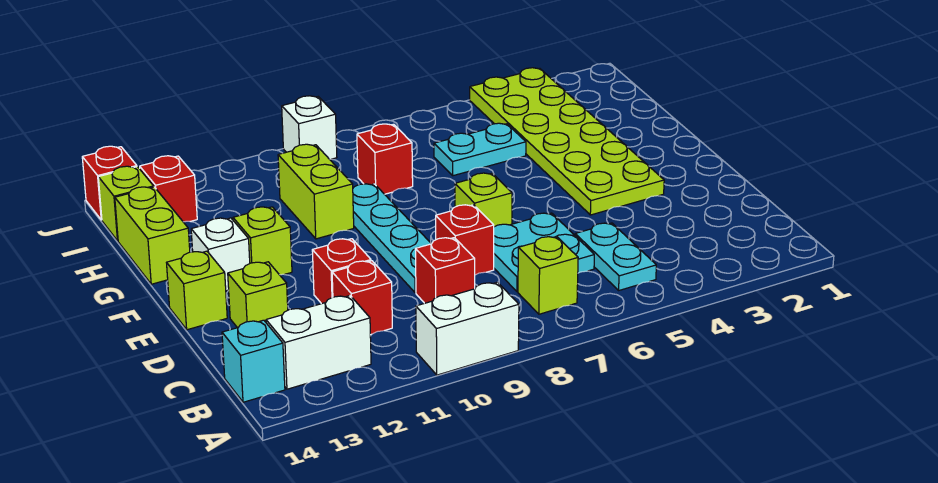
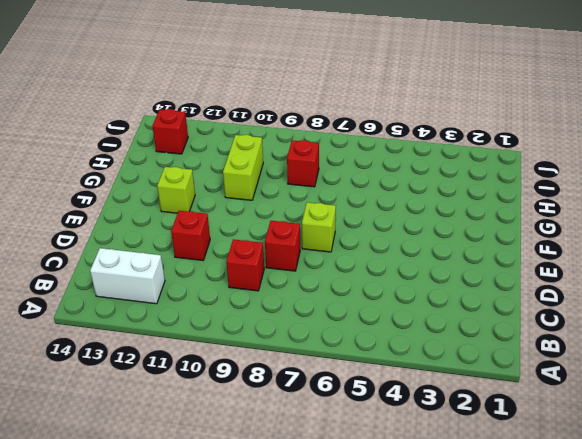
none -> white brick A9:A10 level 1
none -> cyan plate B5:C5 level 1
none -> lime brick B7 level 1

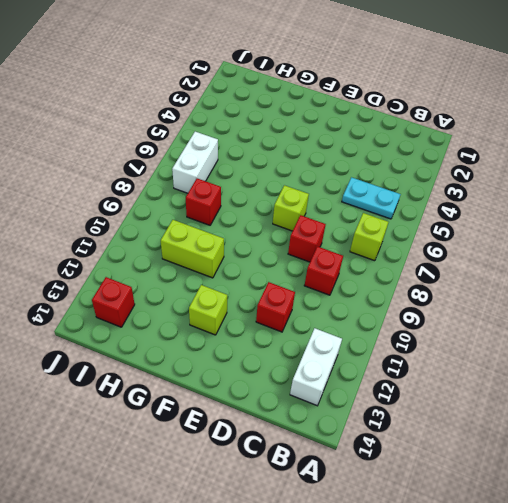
white brick I6:I7 level 1 -> white brick A9:A10 level 1
none -> cyan brick B14 level 1
none -> cyan plate C6:D7 level 1
none -> red brick C11 level 1

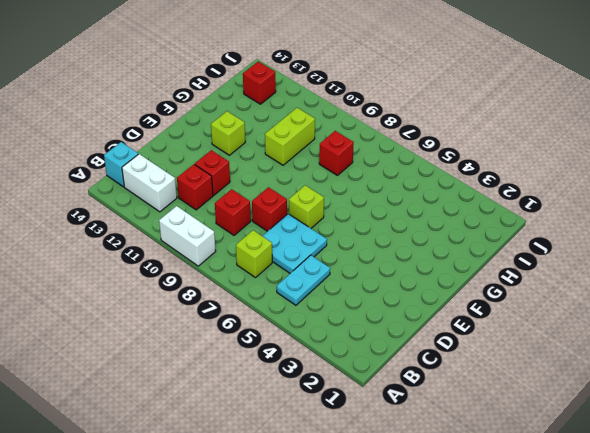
none -> cyan plate D9:G9 level 1
none -> lime brick D13 level 1
none -> lime plate E3:J4 level 1

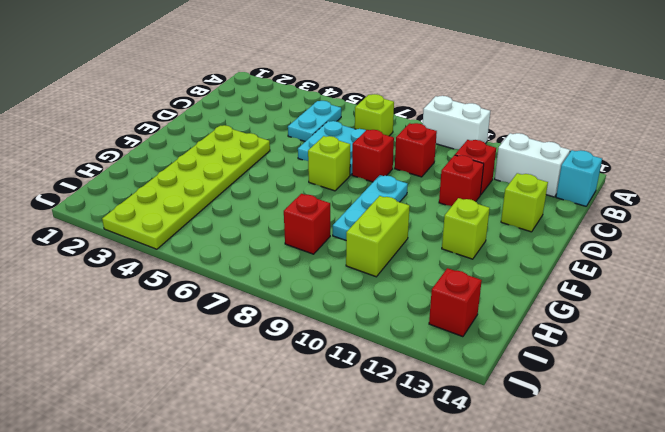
cyan plate E9:G9 level 1 -> cyan plate D9:G9 level 1
none -> lime brick E14 level 1
none -> white brick F13 level 1
none -> lime brick G14:H14 level 1

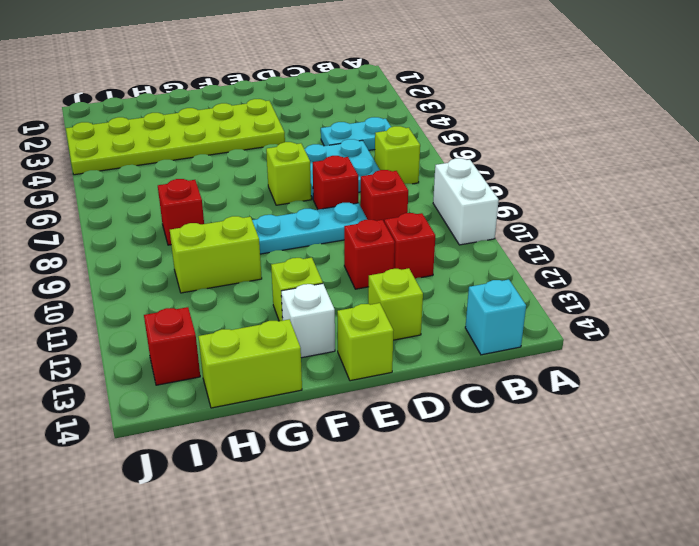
none -> white brick B12:B13 level 1
none -> cyan plate H5:H6 level 1
none -> lime brick I14 level 1

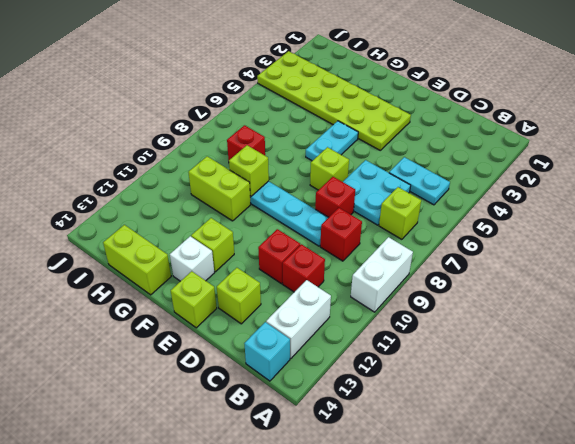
cyan plate F5:F6 level 1 -> cyan plate H5:H6 level 1
lime brick G9 level 2 -> lime brick I14 level 1
none -> red brick I13 level 1
none -> white brick J9 level 1
none -> red brick J14 level 1

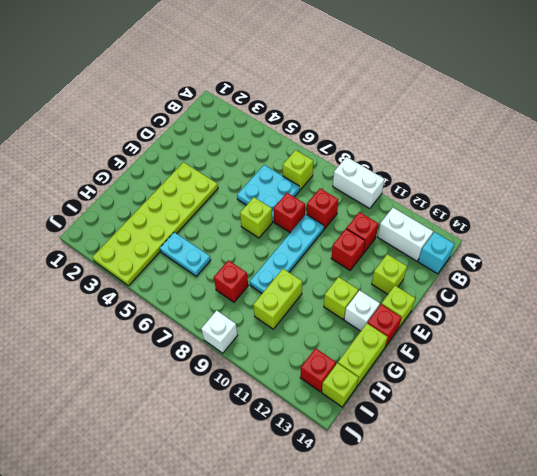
red brick F14 level 1 -> red brick J14 level 1
none -> cyan plate B5:C5 level 1

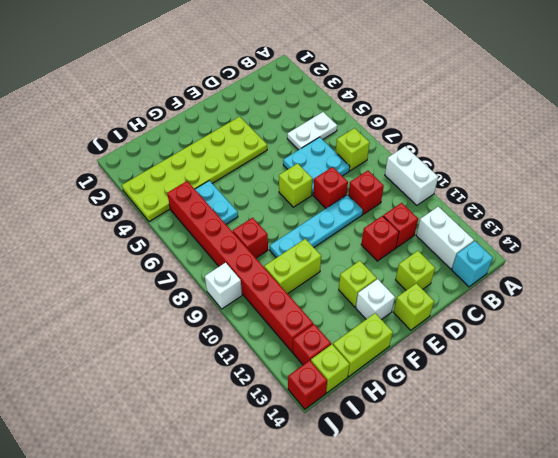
white plate B5:C5 level 1 -> cyan plate B5:C5 level 1
red brick I5:I12 level 1 -> none

